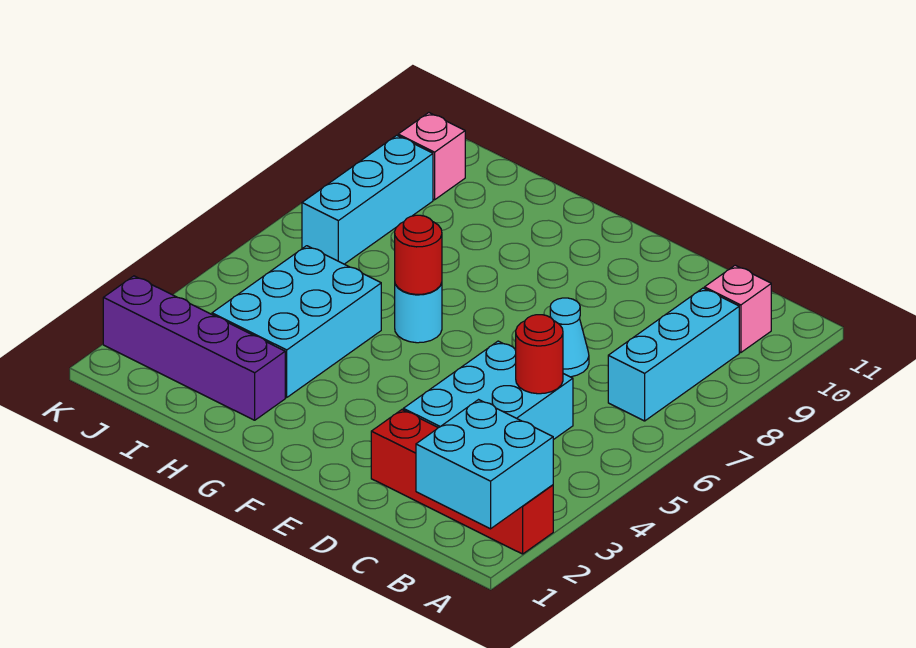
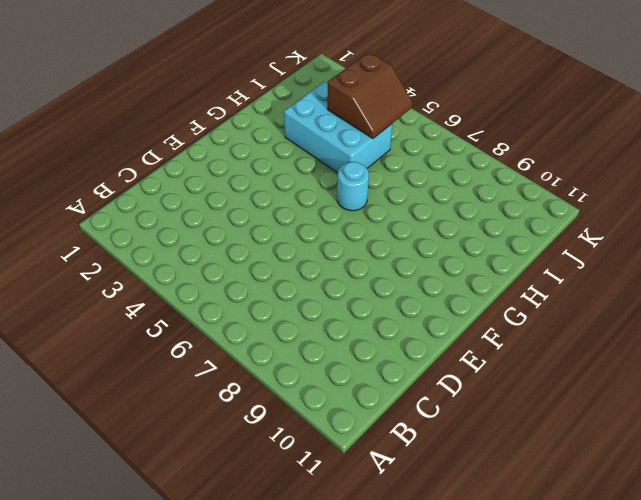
brown slope I4:J5 level 2 top 4 -> none
none -> red brick A2:D2 level 1
none -> cyan brick B7:B9 level 1
none -> pink brick B10 level 1

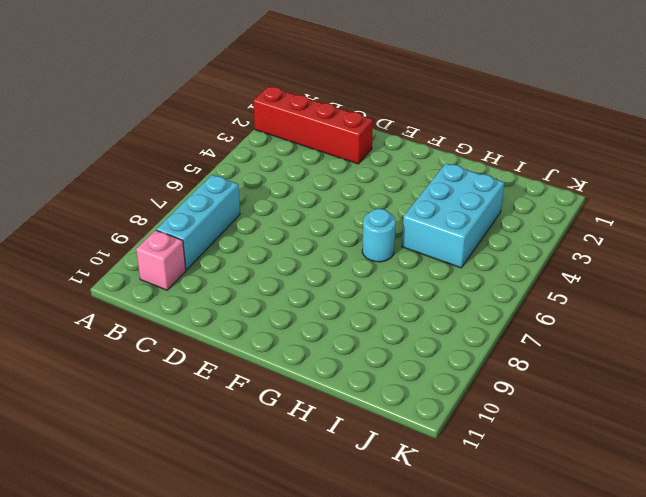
none -> cyan brick C3:D5 level 1
none -> cyan cone D7 level 1
none -> purple brick H2:K2 level 1

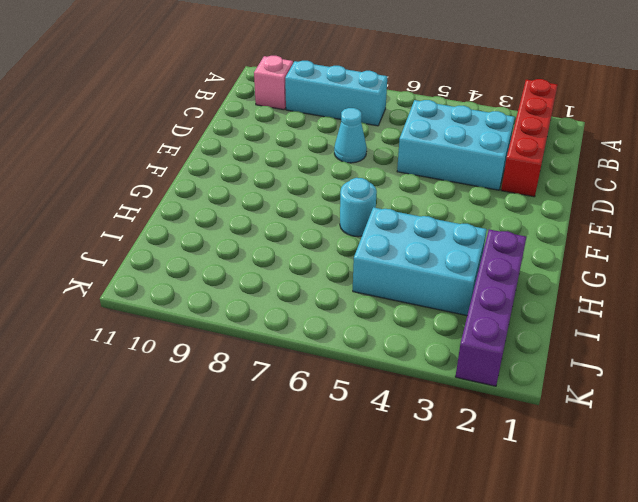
none -> cyan brick J7:J9 level 1
none -> pink brick J10 level 1
none -> cyan brick A1:B2 level 2

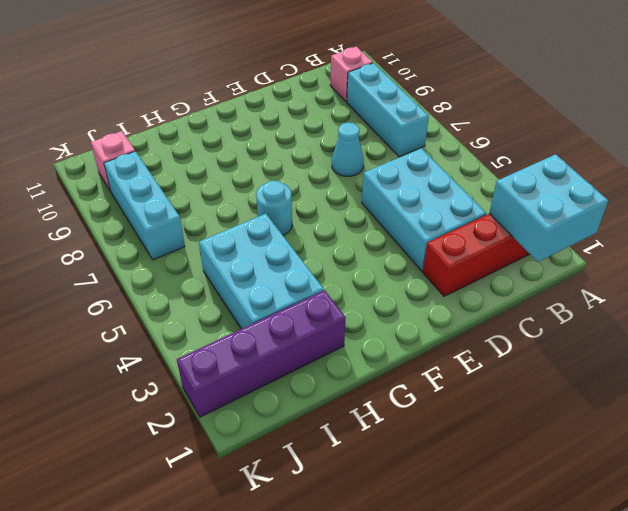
none -> red round brick C5 level 2
none -> red round brick G6 level 2

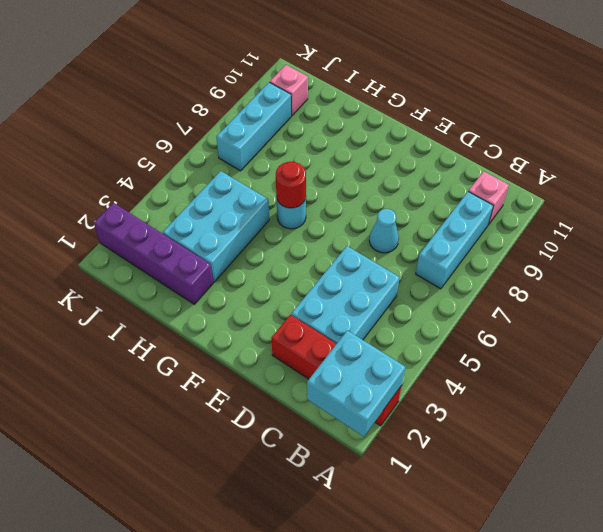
none -> red round brick C5 level 2

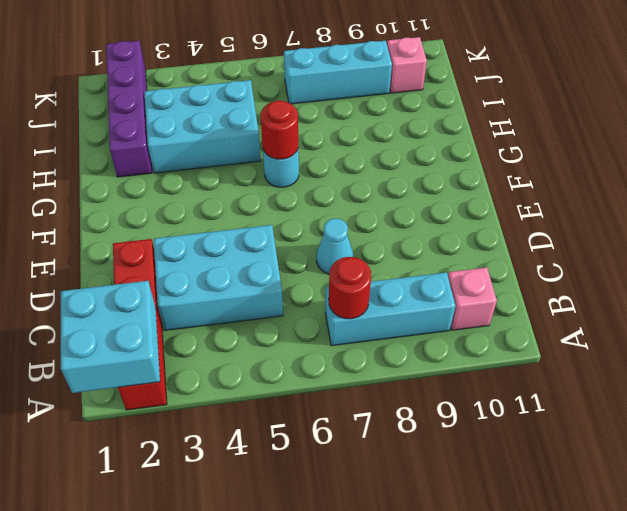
red round brick B7 level 2 -> red round brick C5 level 2

